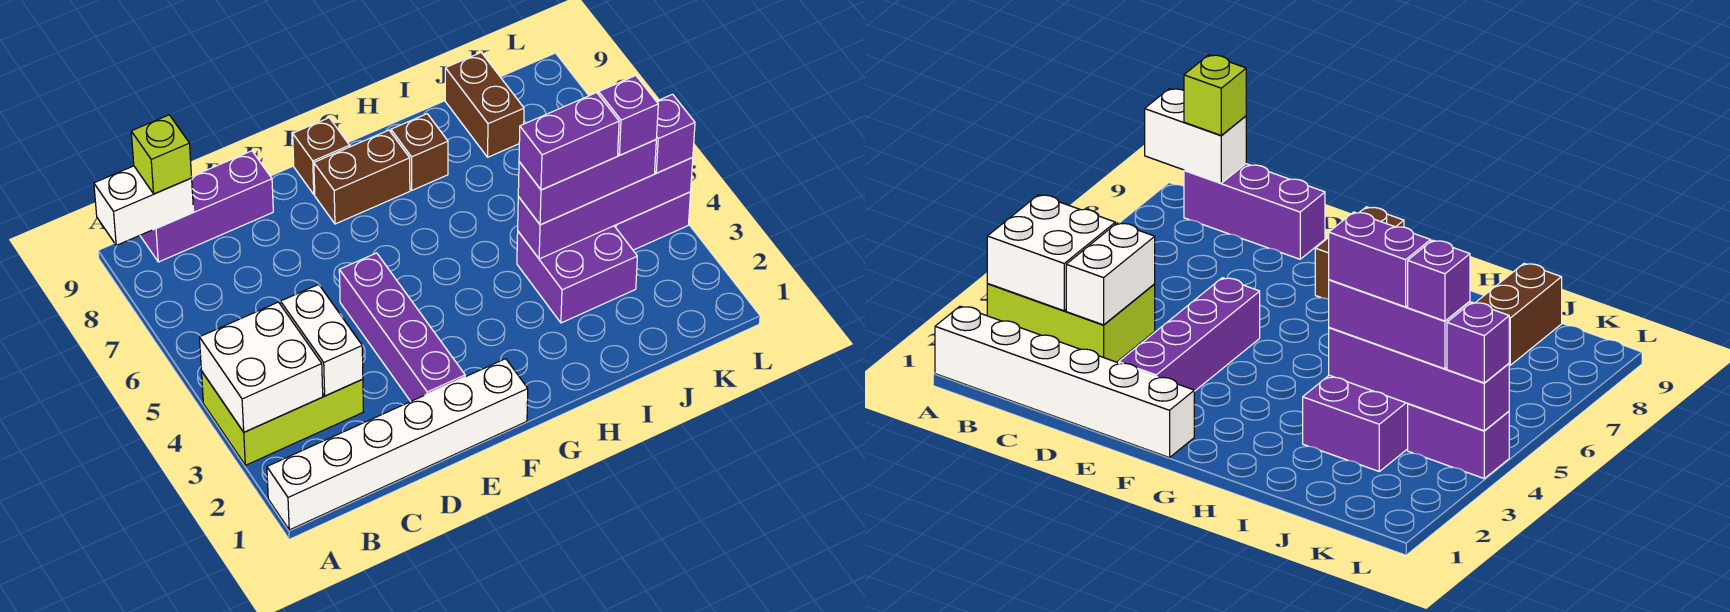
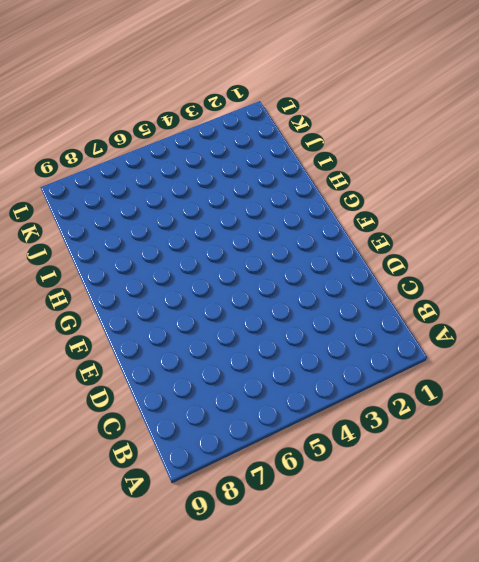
none -> white brick A1:F1 level 1
none -> lime brick A3:C4 level 1
none -> purple brick B9:D9 level 1

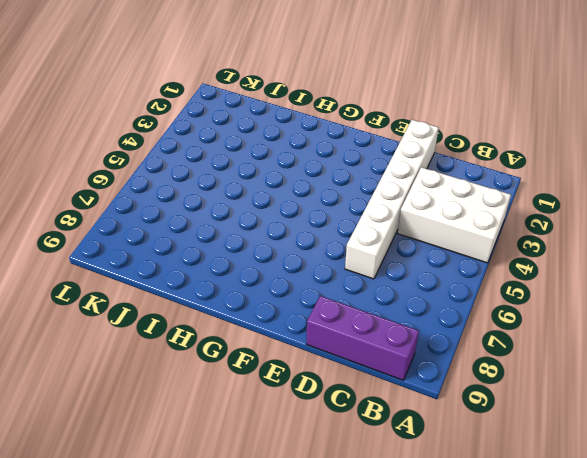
white brick A3:C4 level 1 -> lime brick A3:C4 level 1
white brick D1:D6 level 1 -> white brick A1:F1 level 1
none -> purple brick E2:E5 level 1
none -> brown brick F8:G8 level 1
none -> brown brick F9 level 1

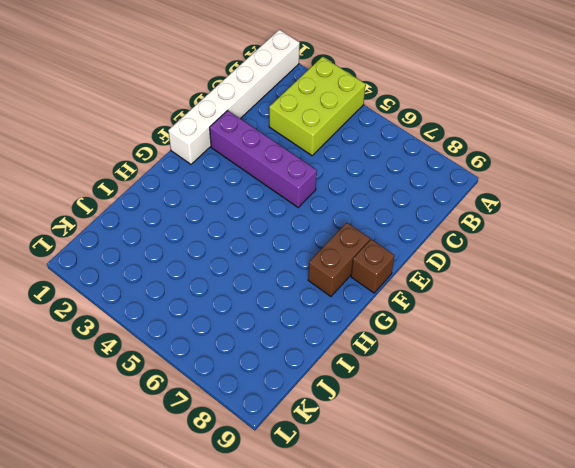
none -> purple brick B9:D9 level 1
none -> brown brick H8 level 1
none -> purple brick I3:J4 level 1

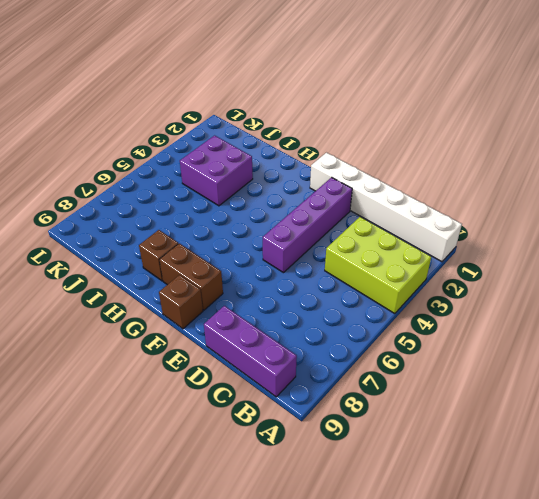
none -> brown brick J8:J9 level 1
none -> purple brick K4:L4 level 1
none -> white brick A3:B4 level 2

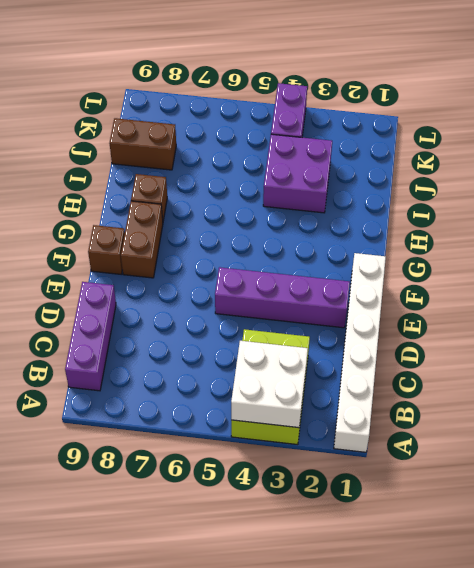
none -> white brick A9:B9 level 2
none -> white brick C3:C4 level 2
none -> purple brick I4:L4 level 2

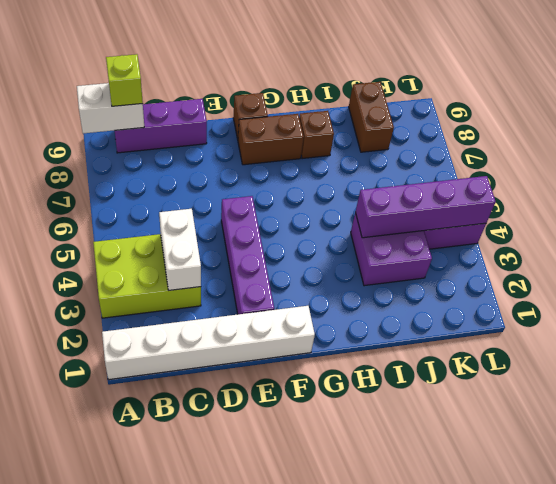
none -> white brick A3:B4 level 2
none -> purple brick I4:K4 level 3
none -> purple brick L4 level 3

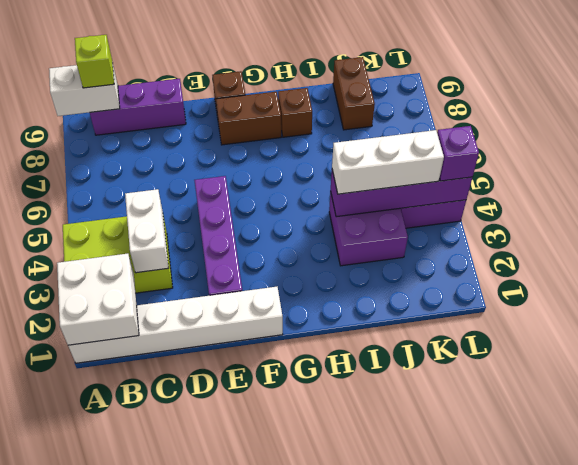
white brick A1:B2 level 2 -> white brick A3:B4 level 2
white brick I4:K4 level 3 -> purple brick I4:K4 level 3
none -> purple brick I4:J4 level 4
none -> purple brick K4 level 4

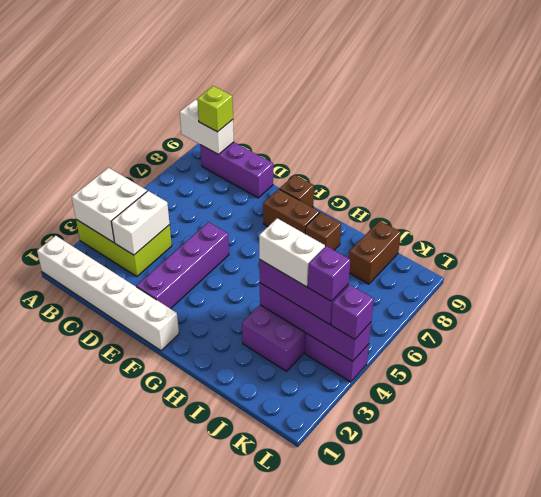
white brick I4:J4 level 4 -> purple brick I4:J4 level 4

